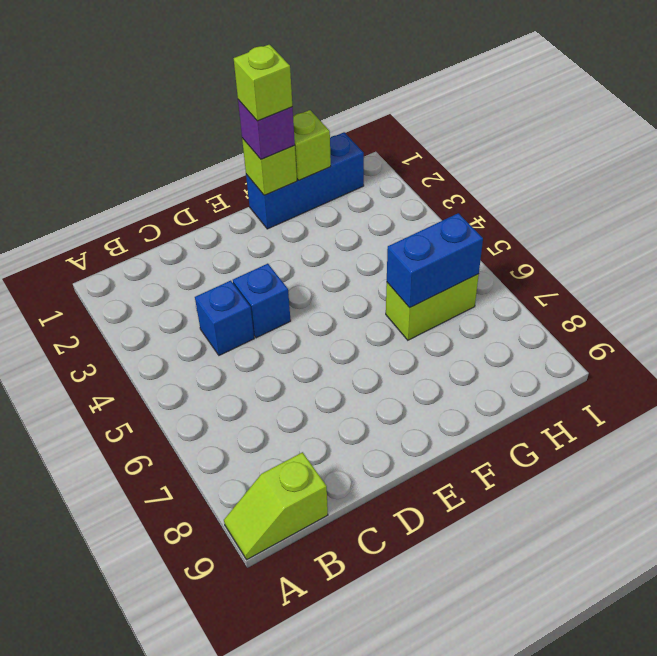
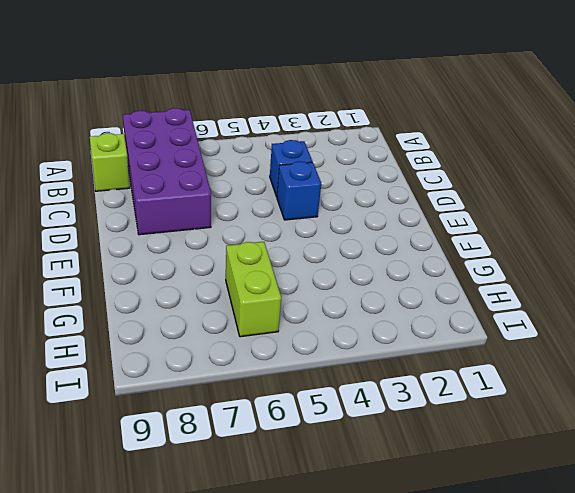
purple brick A7:D8 level 1 -> none
none -> blue brick F1:H1 level 1
none -> lime brick F1 level 2

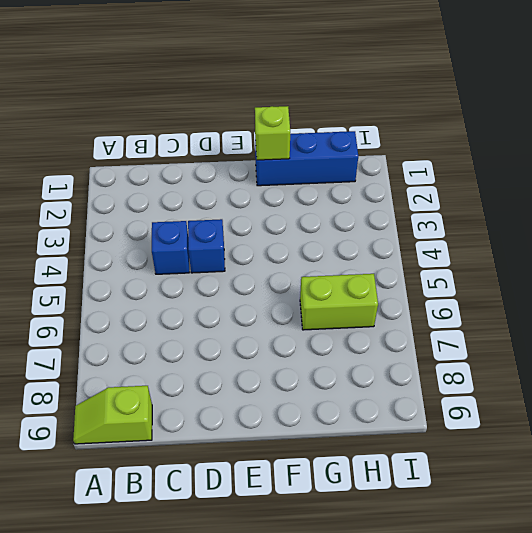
none -> lime brick G1 level 2
none -> blue brick G6:H6 level 2

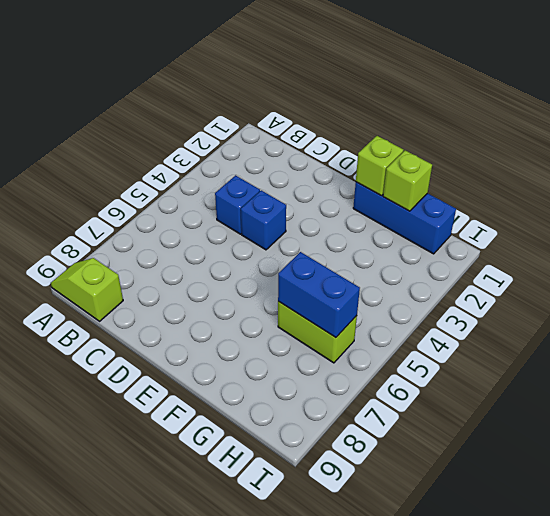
none -> purple brick F1 level 3
none -> lime brick F1 level 4

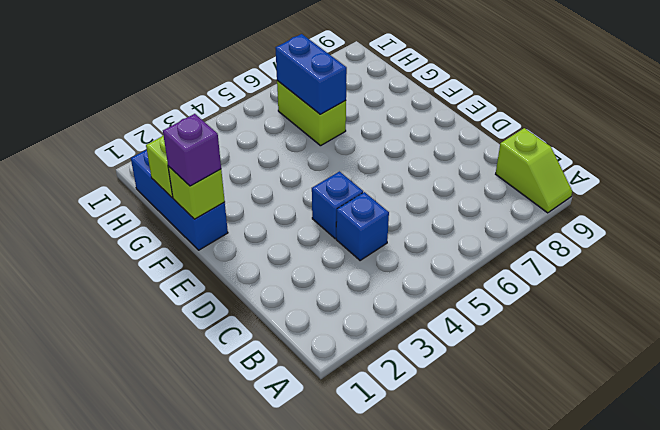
none -> lime brick F1 level 4

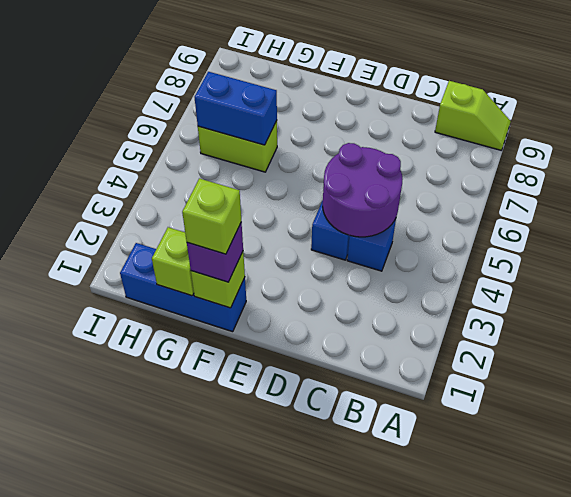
purple round brick C4:D5 level 2 -> none

